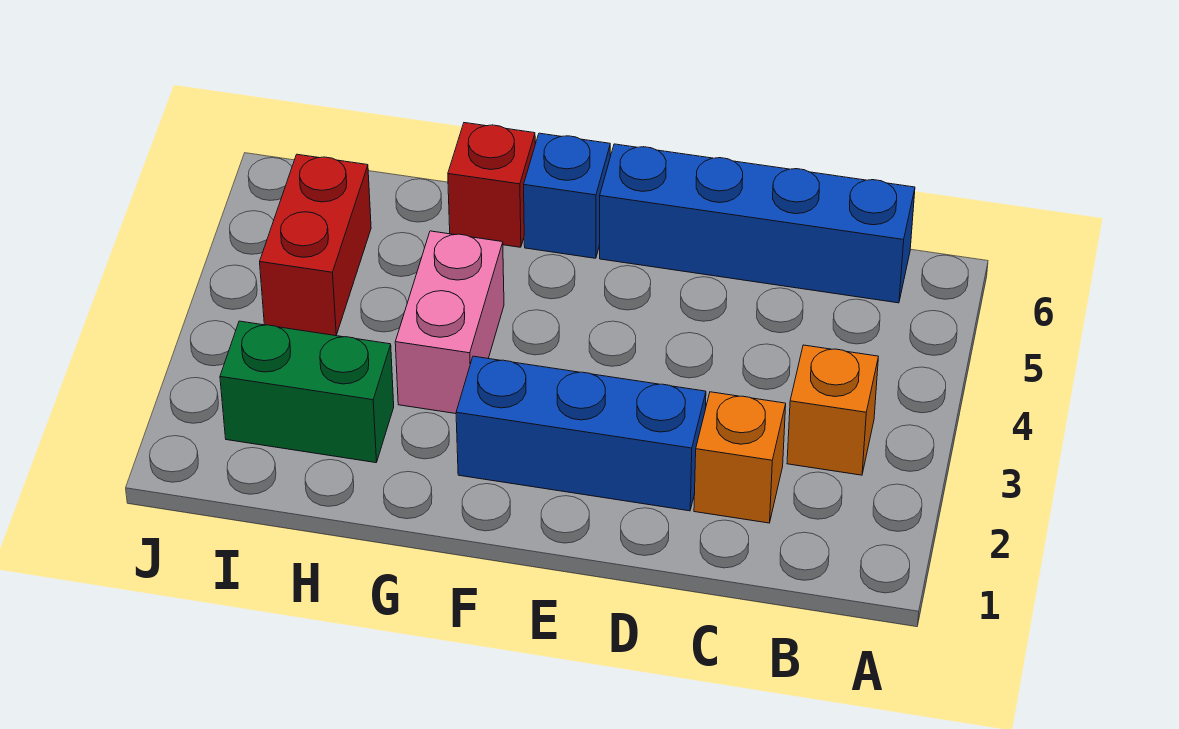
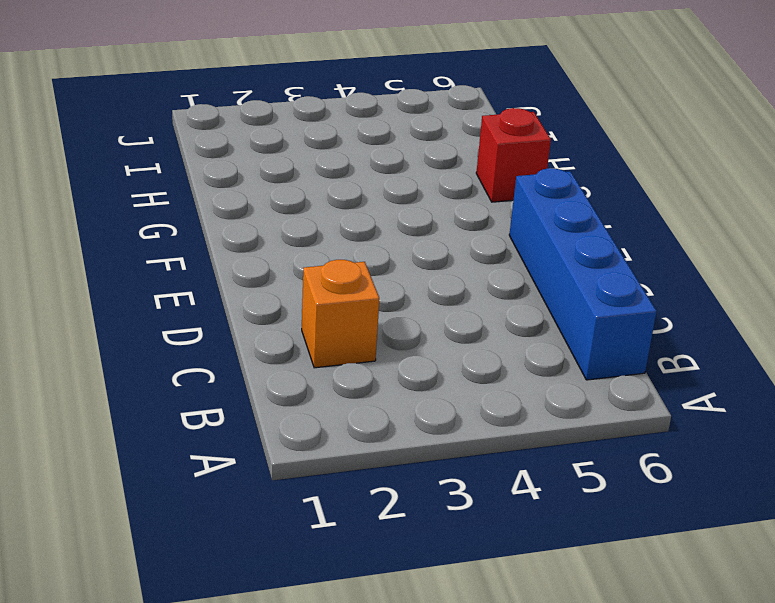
none -> orange brick B3 level 1
none -> blue brick D2:F2 level 1

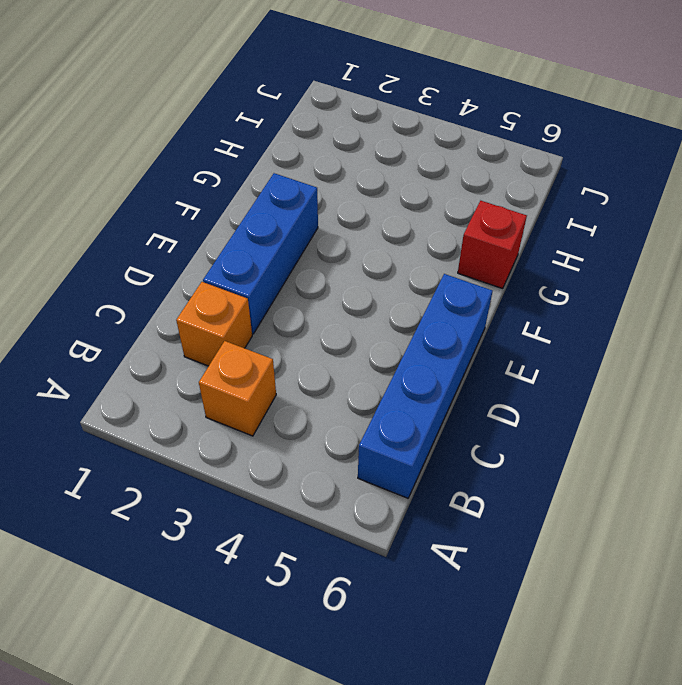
none -> blue brick F6 level 1
none -> pink brick G3:G4 level 1

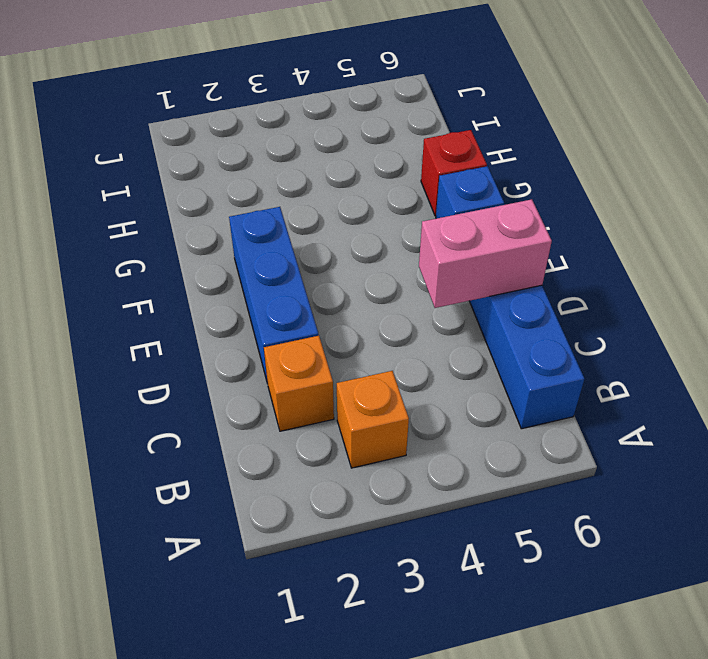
pink brick D5:D6 level 2 -> pink brick G3:G4 level 1
none -> green brick H2:I2 level 1
none -> red brick I4:I5 level 1

